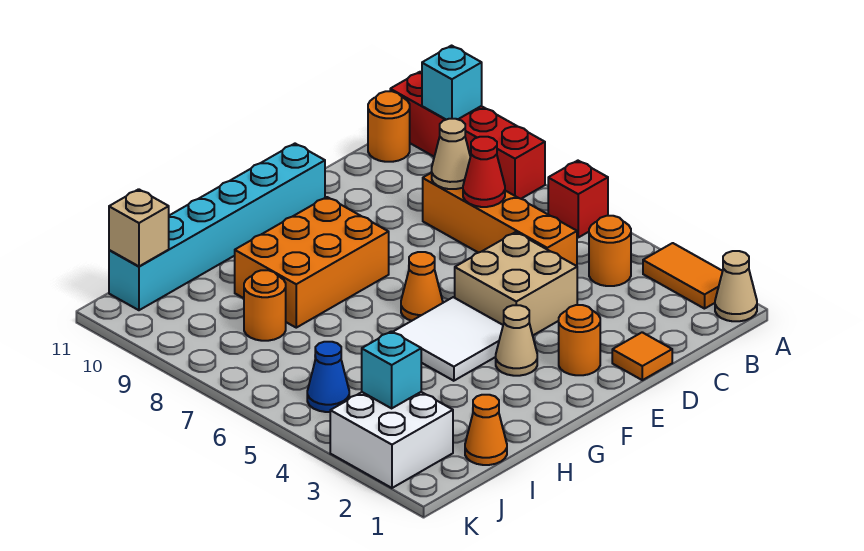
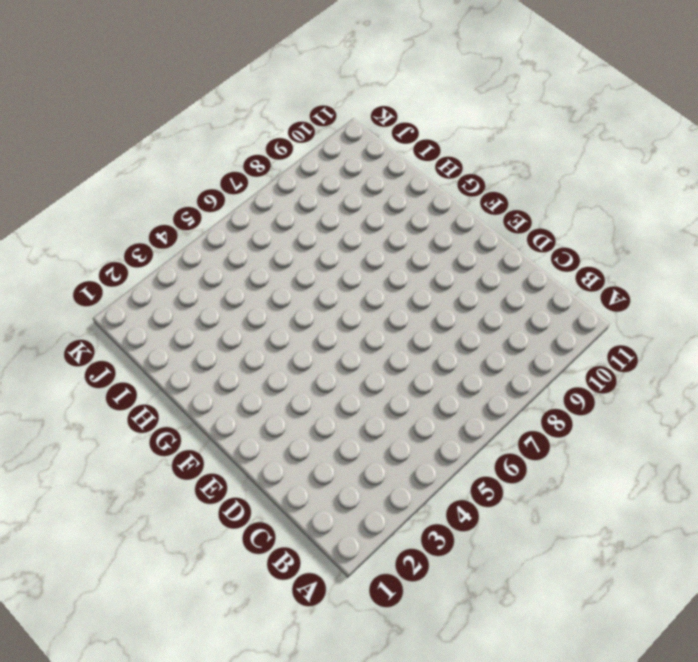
none -> tan cone A1 level 1
none -> orange tile A2:A3 level 1
none -> red brick A6 level 1

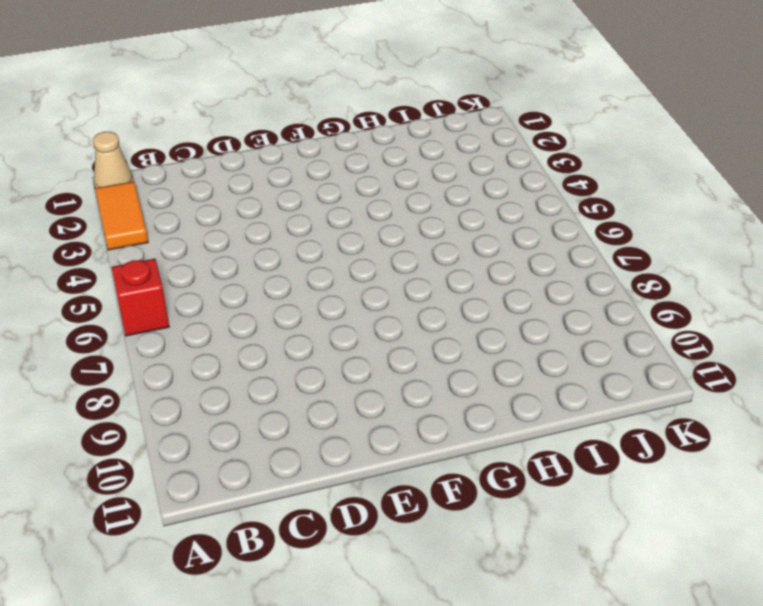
none -> red brick A8:A11 level 1
none -> orange round brick B4 level 1
none -> orange round brick B11 level 1

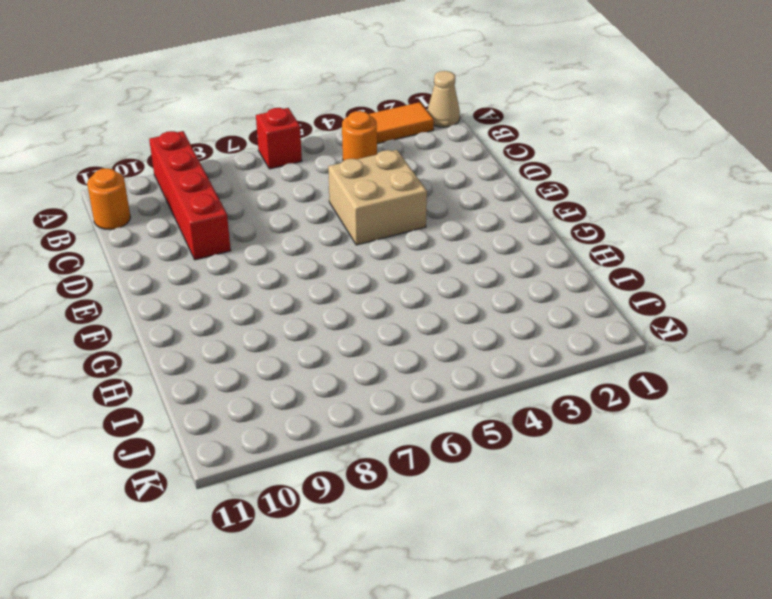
red brick A9:D9 level 1 -> red brick A8:A11 level 1
none -> orange brick C5:C8 level 1
none -> orange tile D1 level 1
none -> orange round brick E2 level 1

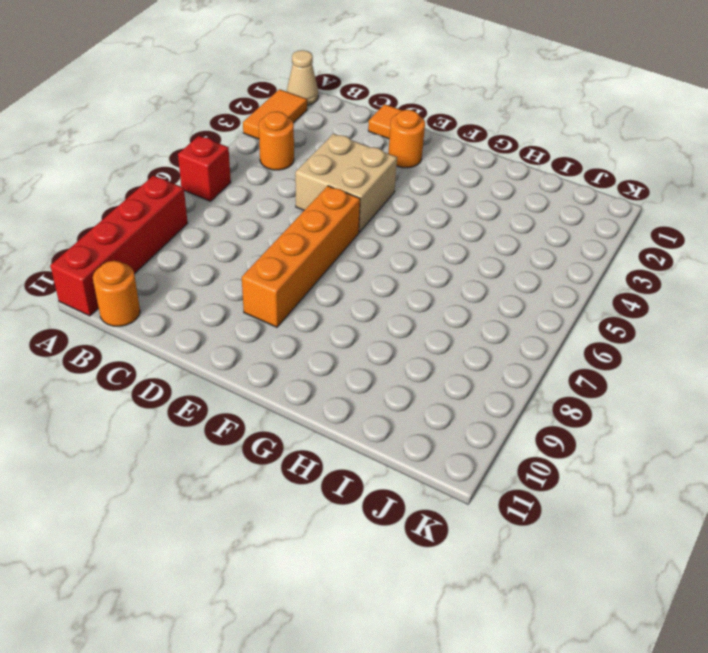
orange brick E6:E9 level 1 -> orange brick C5:C8 level 1
none -> cyan brick E11:J11 level 1
none -> tan cone F3 level 1
none -> white tile F4:G5 level 1

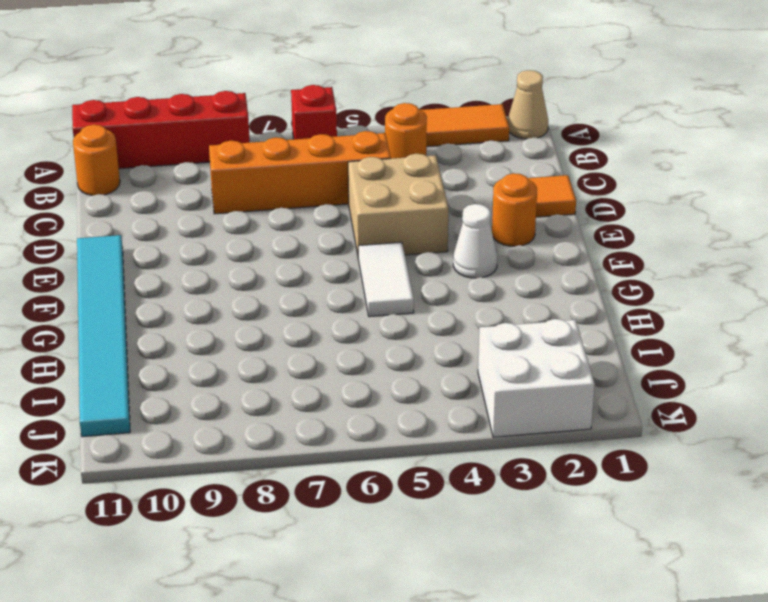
cyan tile E11:J11 level 1 -> cyan brick E11:J11 level 1
white cone F3 level 1 -> tan cone F3 level 1
white tile F5:G5 level 1 -> white tile F4:G5 level 1
none -> orange cone F6 level 1
none -> orange brick F8:H9 level 1
none -> orange cone I1 level 1

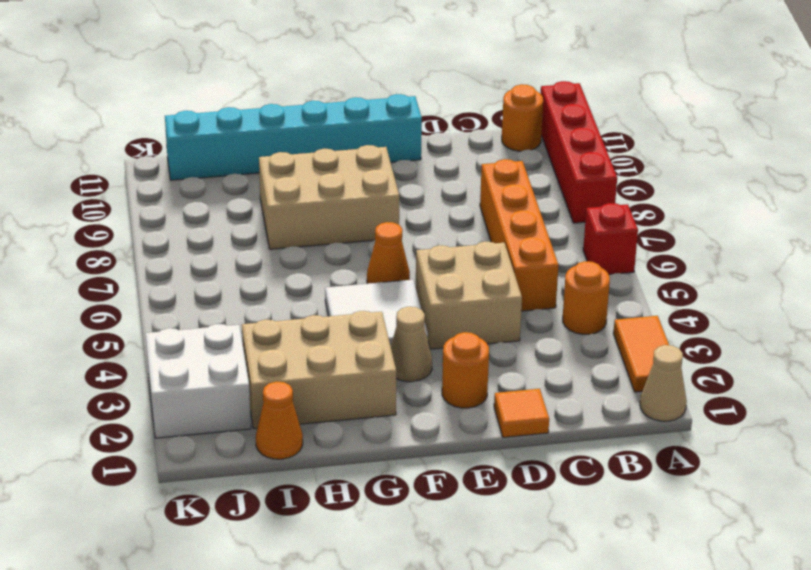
tan brick F8:H9 level 1 -> orange brick F8:H9 level 1
tan brick G2:I3 level 1 -> none
none -> orange round brick I8 level 1
none -> blue cone J5 level 1
none -> cyan brick A10 level 2

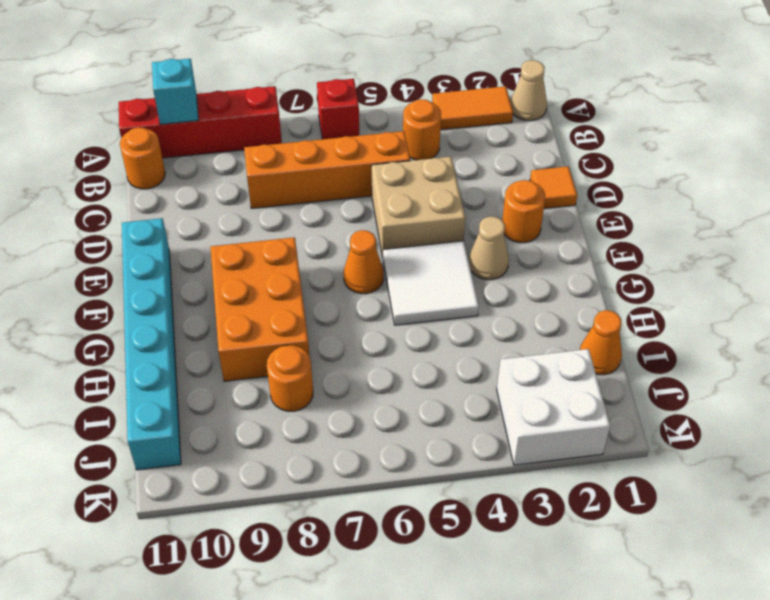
none -> blue cone J5 level 1
none -> red cone C7 level 2
none -> tan cone C8 level 2

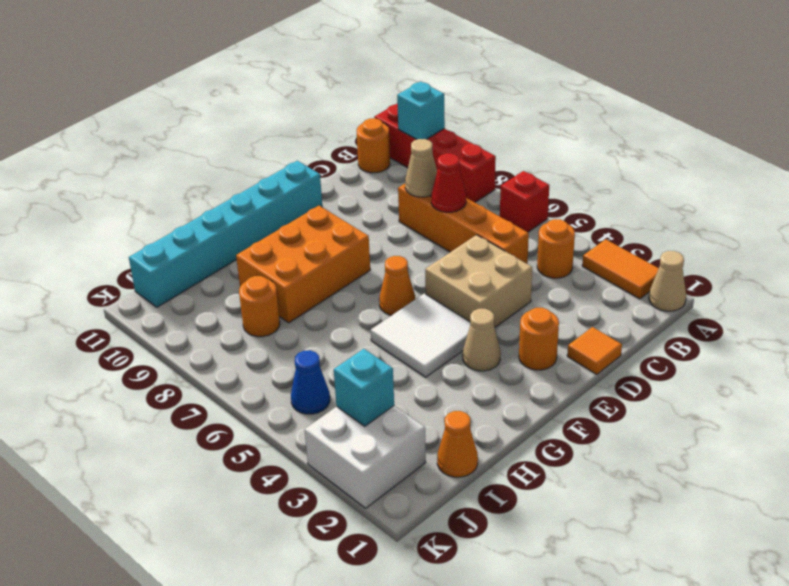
none -> tan brick J11 level 2

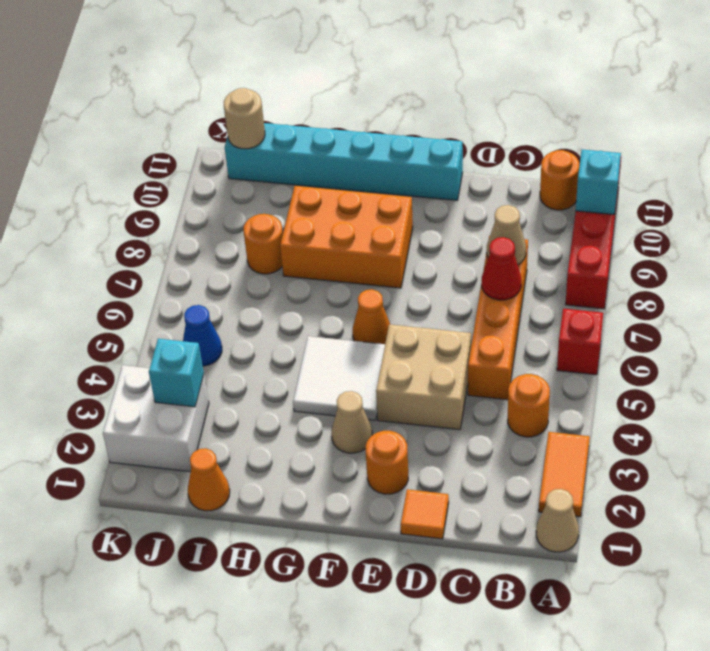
tan round brick J11 level 2 -> tan brick J11 level 2

